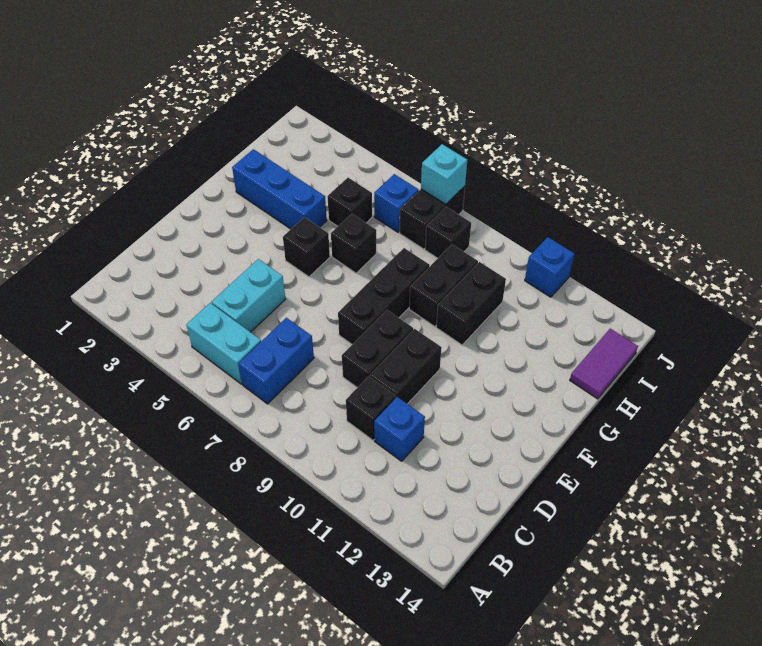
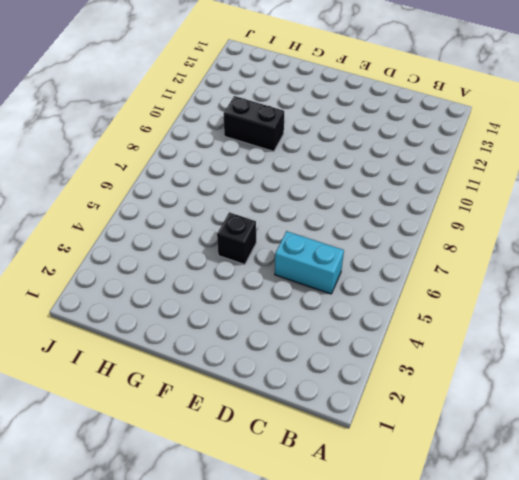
none -> cyan brick B5:B6 level 1
none -> blue brick B7:C7 level 1
none -> black brick C10 level 1

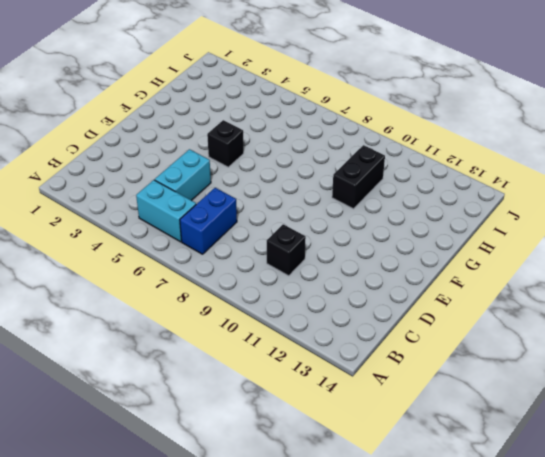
none -> blue brick C11 level 1
none -> black brick D9:E9 level 1
none -> black brick D10:E10 level 1

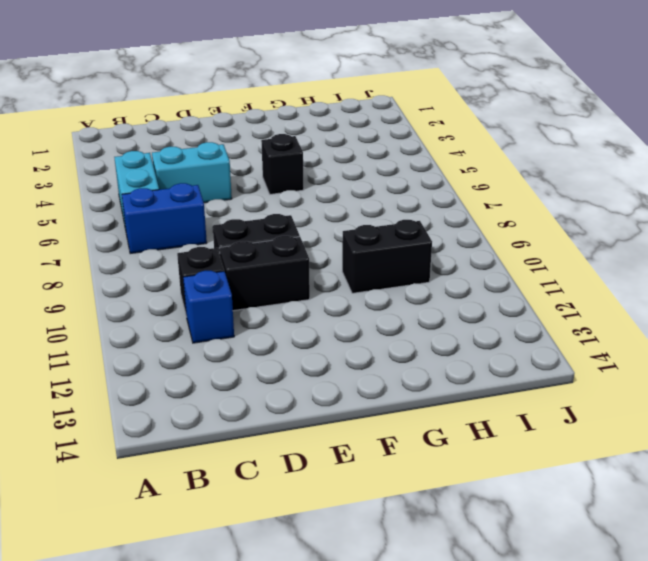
none -> black brick E8:G8 level 1
none -> blue brick G2:G4 level 1
none -> black brick G6 level 1

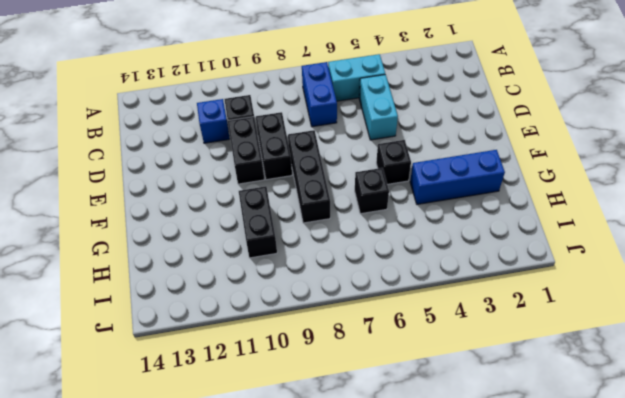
none -> black brick G9:H9 level 1
none -> black brick H5 level 1
none -> purple tile H14:I14 level 1

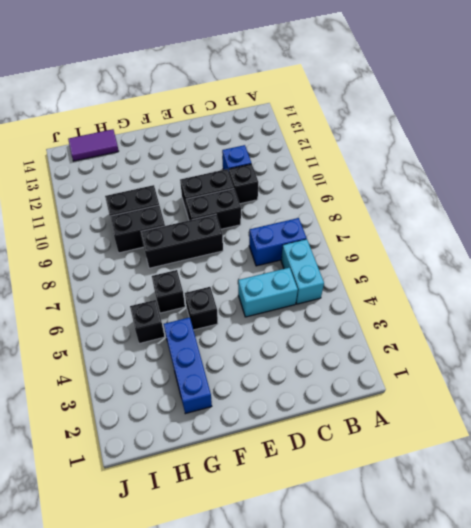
none -> blue brick I6 level 1
none -> black brick I7:J7 level 1
none -> black brick I8 level 1

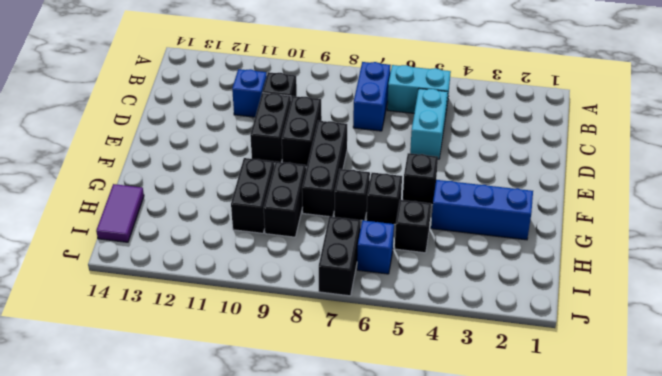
black brick G7 level 1 -> black brick I8 level 1
none -> blue brick J11 level 1
none -> cyan brick J7 level 2

